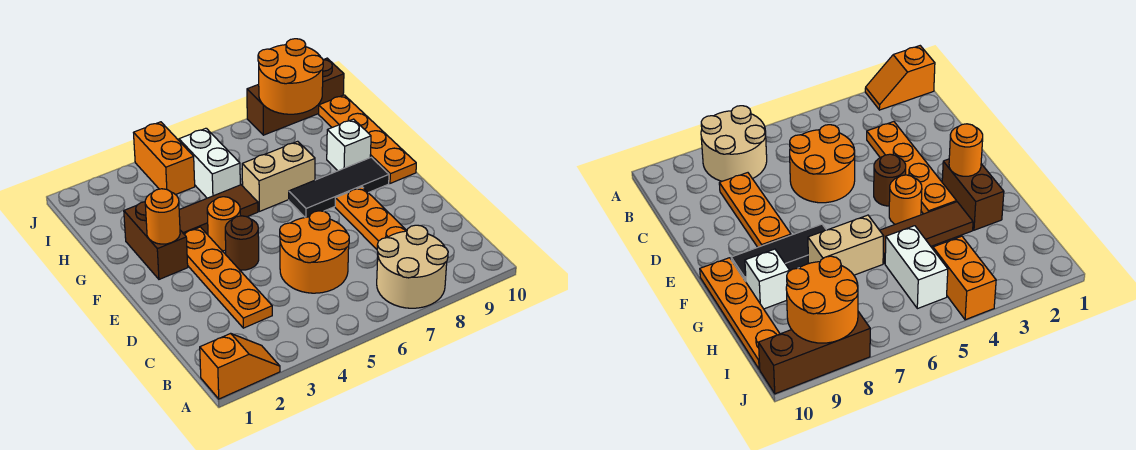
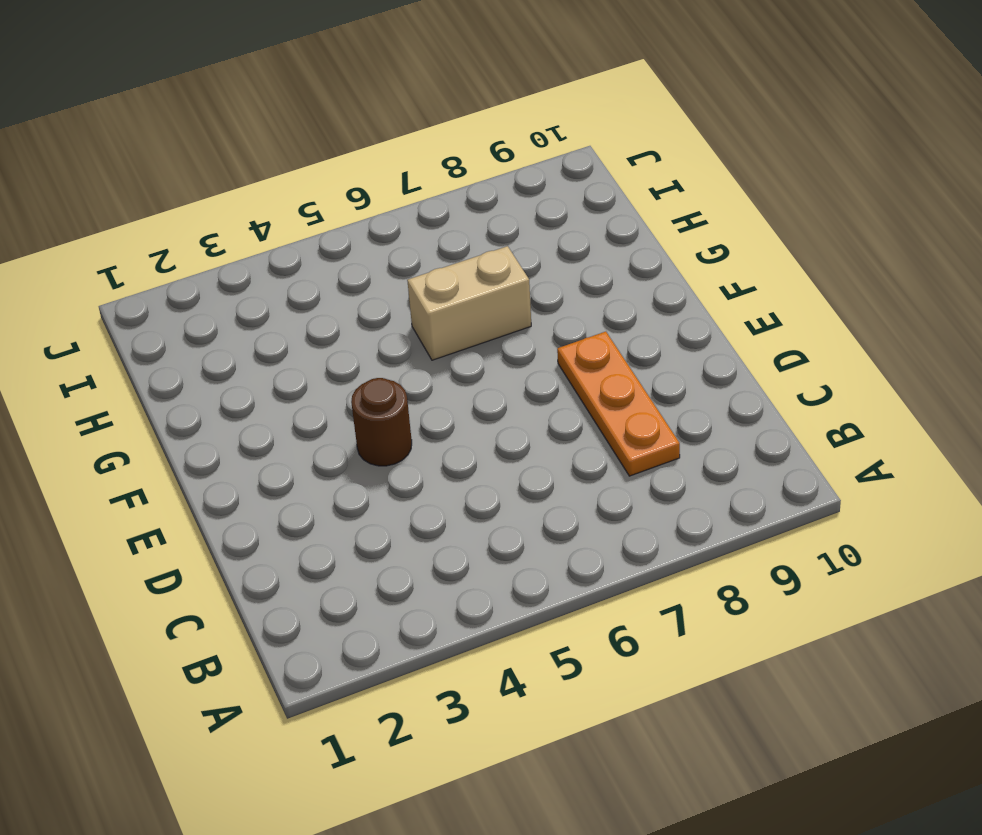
none -> orange slope A1:A2 level 1 top 1
none -> tan round brick A7:B8 level 1
none -> orange plate C3:F3 level 1

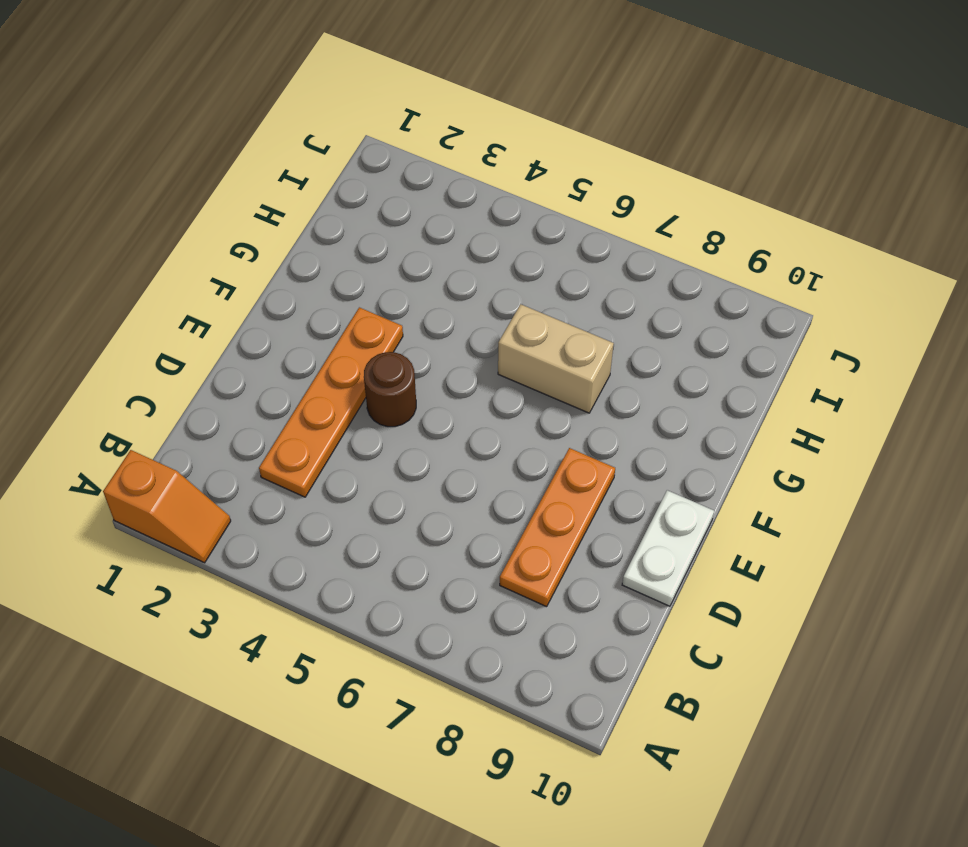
white plate D10:E10 level 1 -> none
none -> tan round brick A7:B8 level 1
none -> orange round brick C5:D6 level 1
none -> brown brick F2:G2 level 1

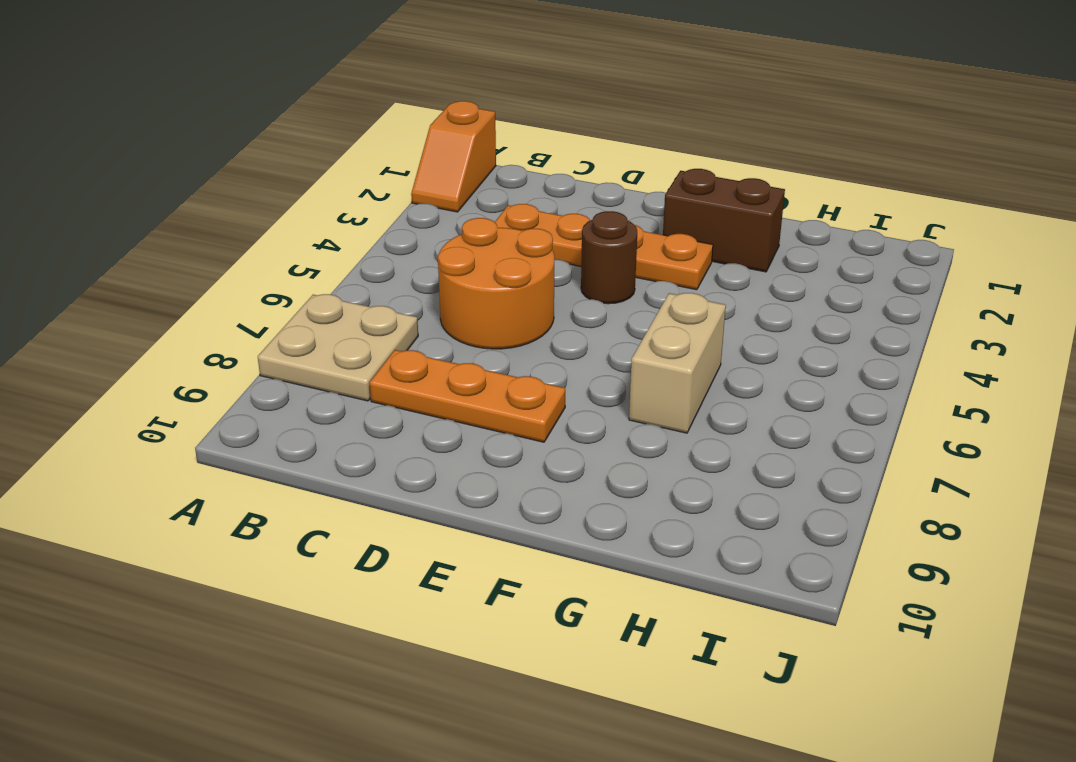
tan plate A7:B8 level 1 -> tan round brick A7:B8 level 1
none -> orange round brick F4 level 1
none -> black tile F7:F9 level 1
none -> orange plate F10:I10 level 1

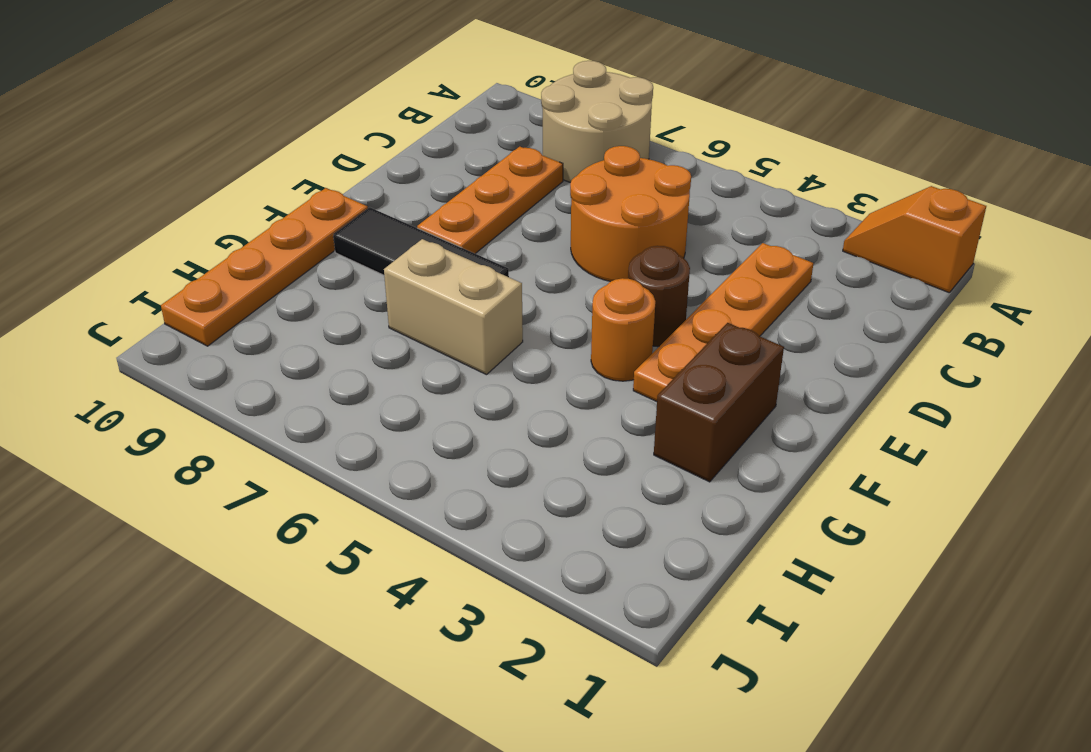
none -> brown tile G3:G5 level 1
none -> white brick G9 level 1
none -> white brick H5:I5 level 1

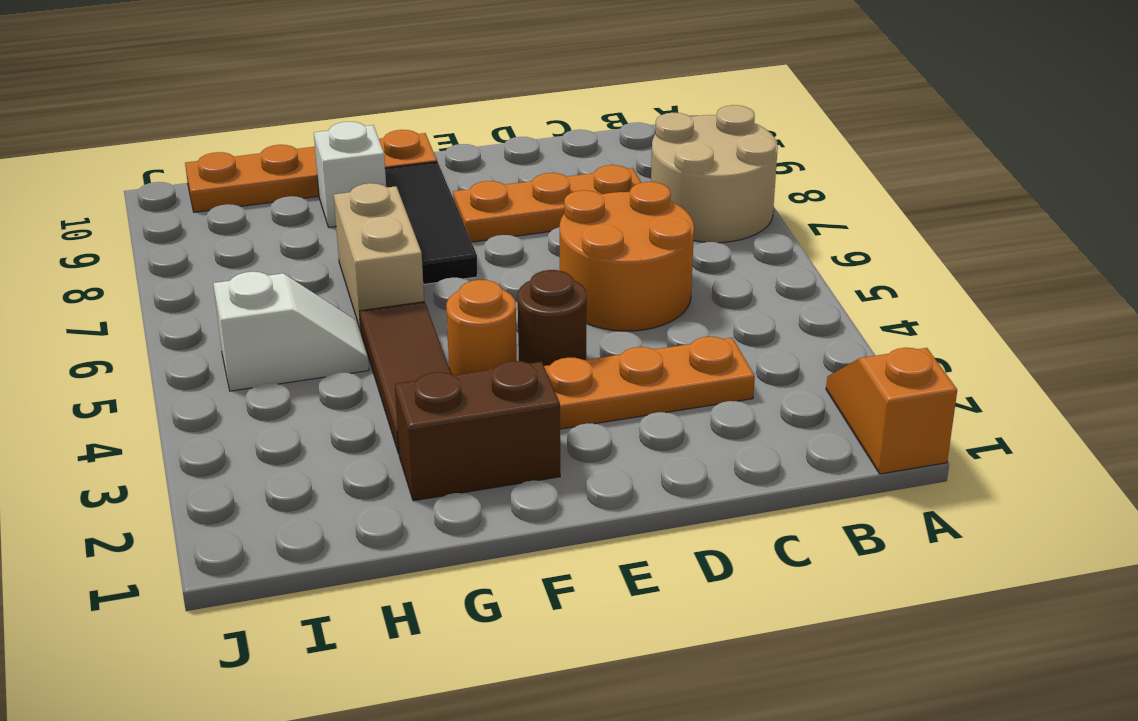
white slope H5:I5 level 1 top I -> white brick H5:I5 level 1
none -> orange brick I4:J4 level 1
none -> brown brick J8:J10 level 1
none -> orange round brick F2 level 2

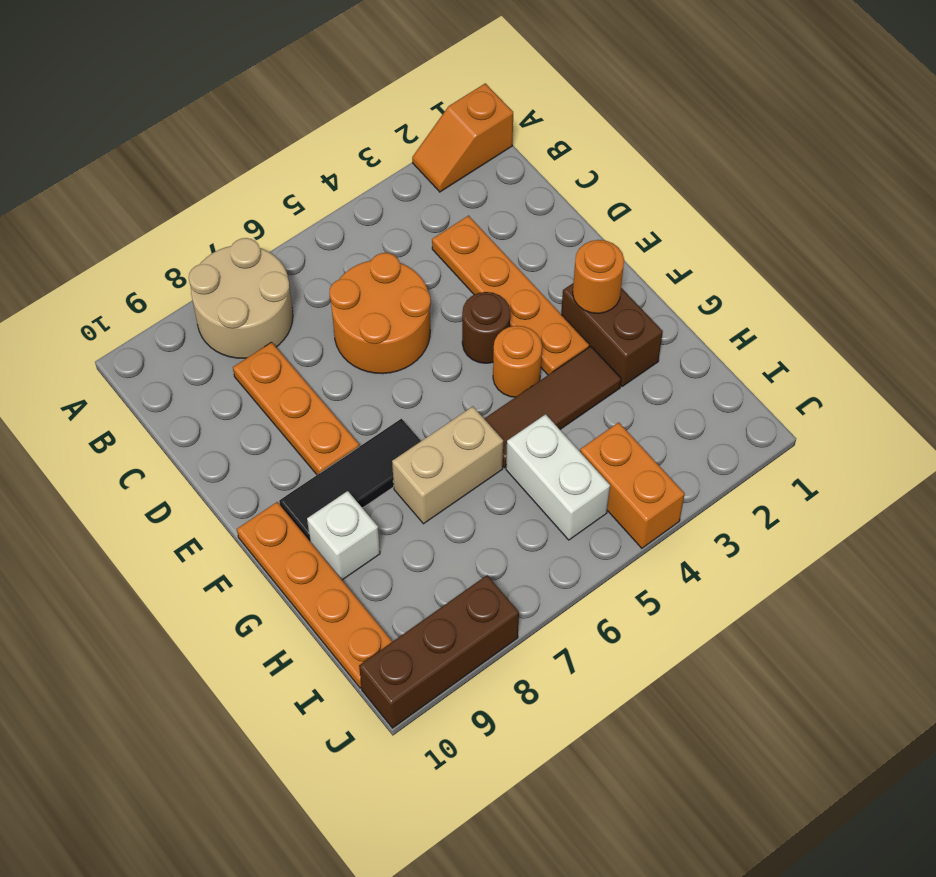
none -> orange round brick I8:J9 level 2

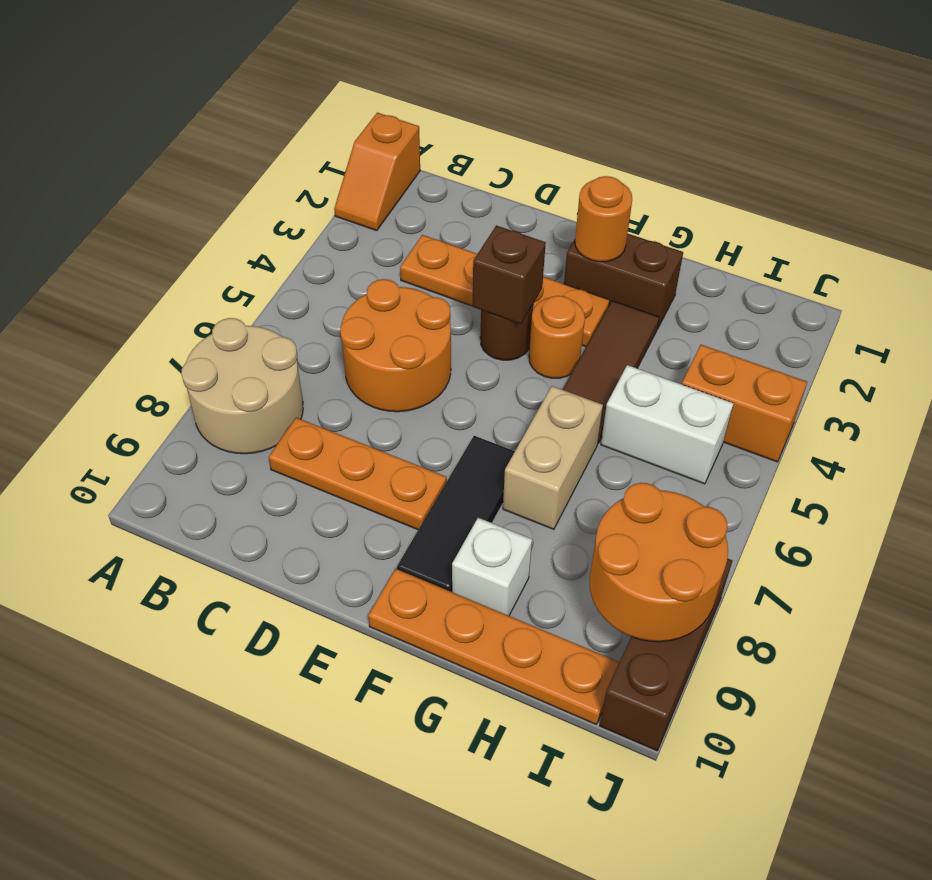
brown brick E4 level 2 -> none

